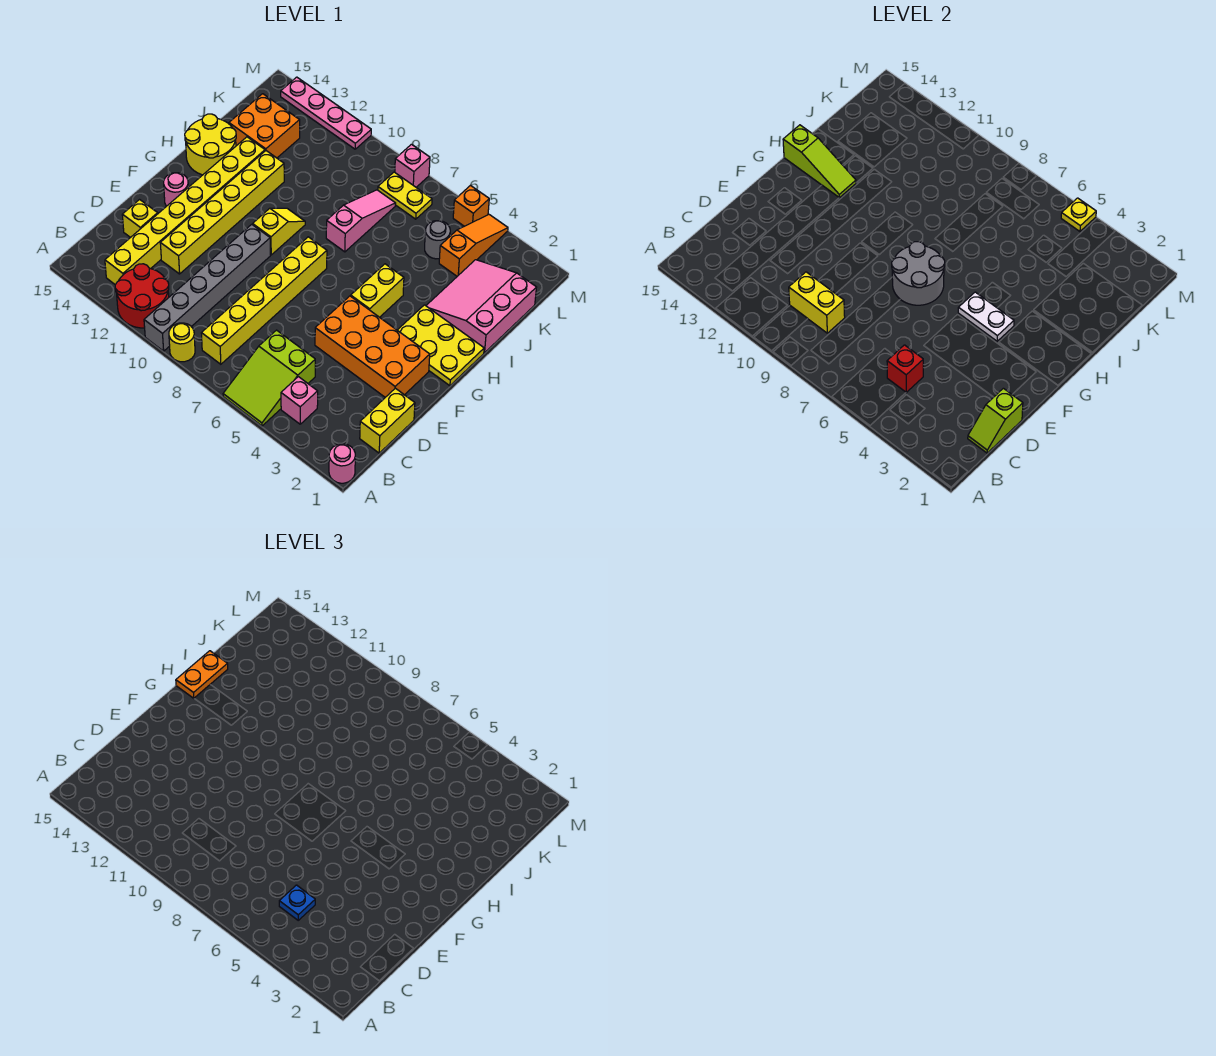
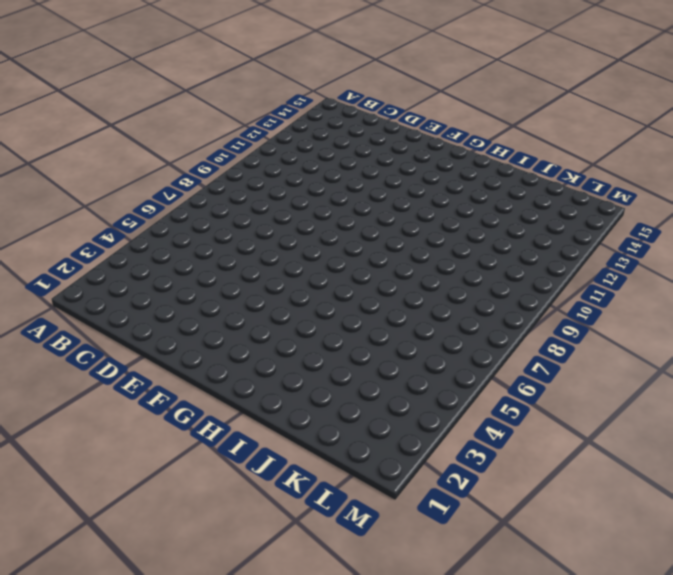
none -> pink round brick A1 level 1
none -> lime slope A5:C6 level 1 top C
none -> yellow round brick A9 level 1
none -> grey brick A10:F10 level 1

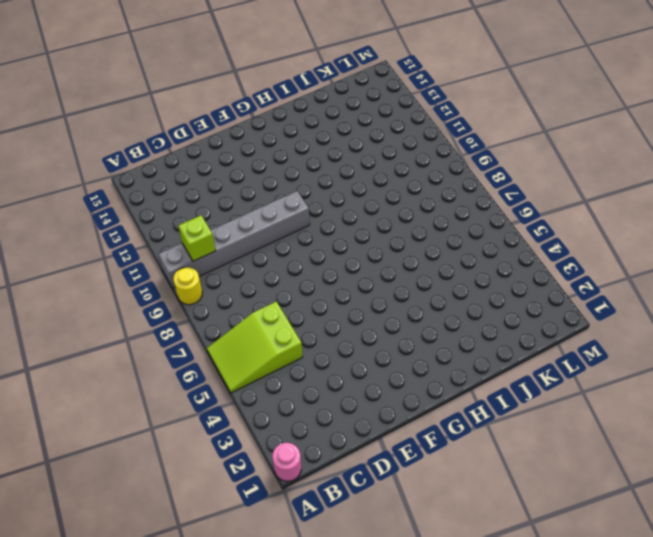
lime brick B10 level 2 -> none
none -> red round brick A11:B12 level 1
none -> pink brick B4 level 1
none -> yellow brick B8:G8 level 1
none -> yellow brick B13:I13 level 1

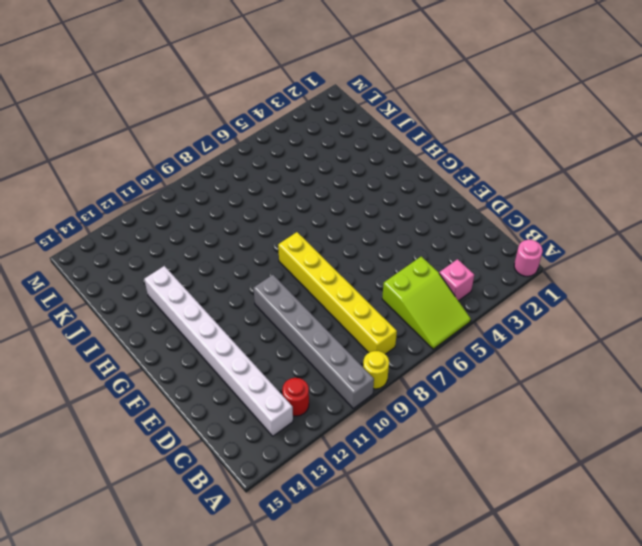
red round brick B12 level 1 -> red round brick A11:B12 level 1
white brick B13:I13 level 1 -> yellow brick B13:I13 level 1
none -> yellow brick C1:D1 level 1
none -> yellow brick D12:I12 level 1
none -> yellow brick D14 level 1
none -> orange brick E2:F5 level 1

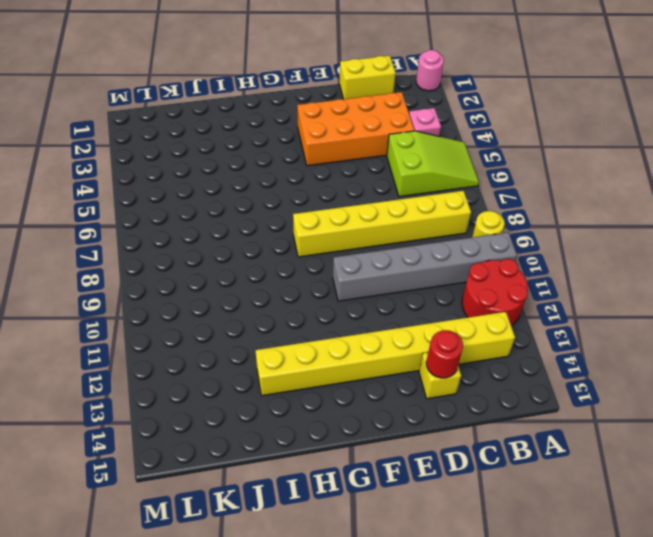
orange brick C3:F4 level 1 -> orange brick E2:F5 level 1
red round brick D14 level 2 -> none
none -> yellow brick D12:I12 level 1
none -> pink round brick F14 level 1
none -> yellow plate G1:H3 level 1
none -> yellow brick G5:H5 level 1

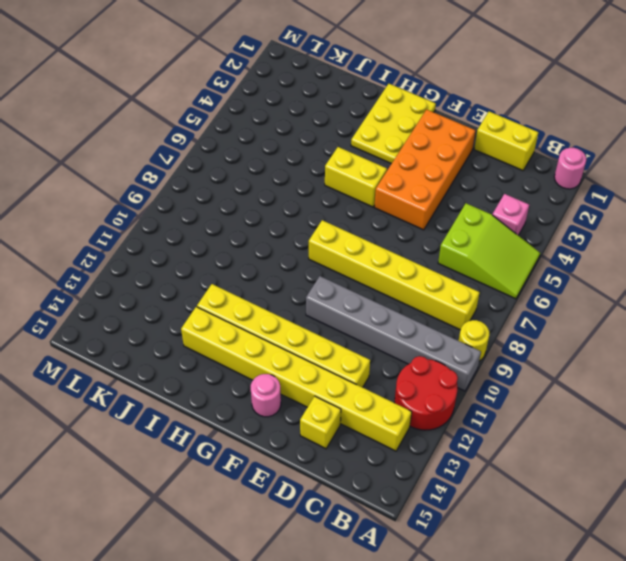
none -> yellow slope G10:H10 level 1 top G
none -> yellow round brick H14:I15 level 1
none -> pink slope I1:K3 level 1 top 1
none -> pink slope I8:K8 level 1 top I

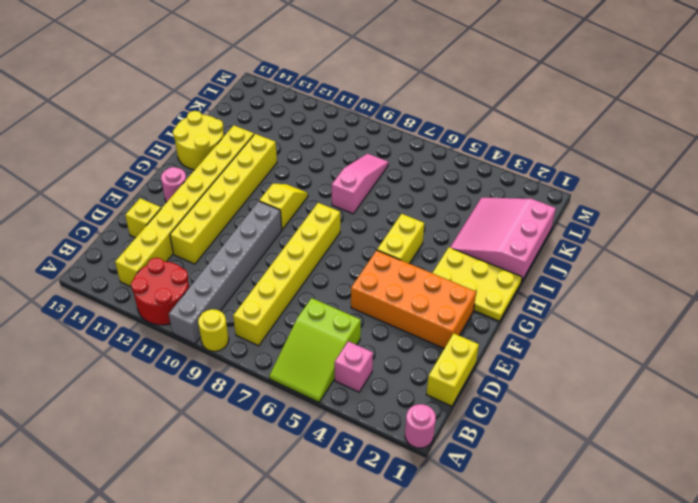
none -> orange brick J13:K14 level 1
none -> orange slope K4:M4 level 1 top K
none -> grey round brick K5 level 1
none -> yellow plate L7:L8 level 1

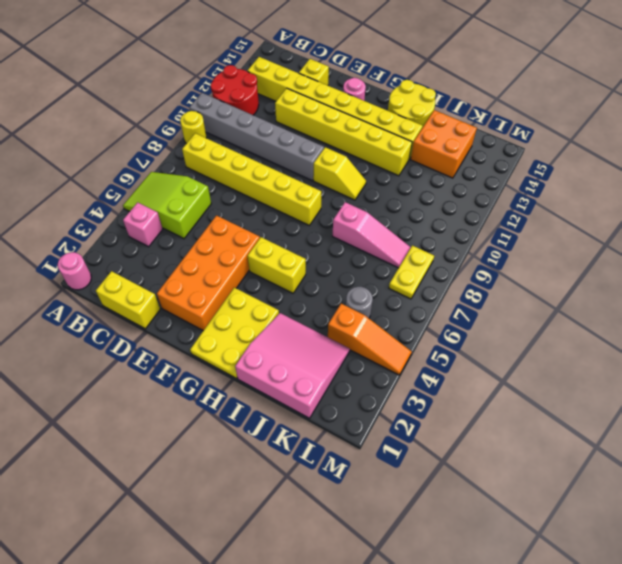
none -> orange brick M5 level 1
none -> pink brick M8 level 1
none -> pink plate M11:M14 level 1
none -> lime slope C1:D1 level 2 top D

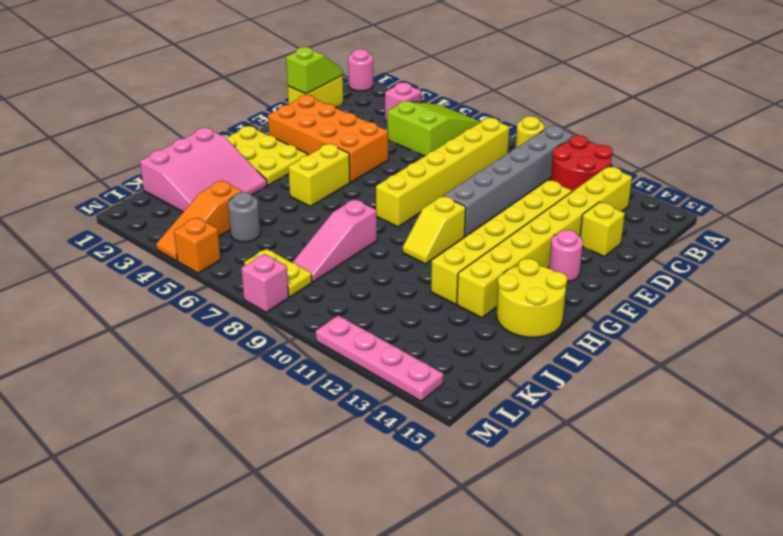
none -> orange brick J13:K14 level 1
none -> red brick C5 level 2
none -> yellow brick C9:C10 level 2
none -> grey round brick F7:G8 level 2

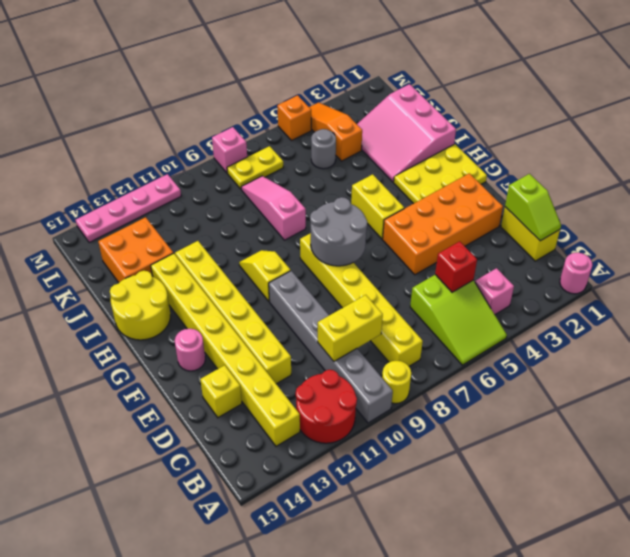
none -> white plate G4:G5 level 2
none -> lime slope H13:H15 level 2 top 15
none -> yellow plate M5 level 2
none -> blue plate C5 level 3

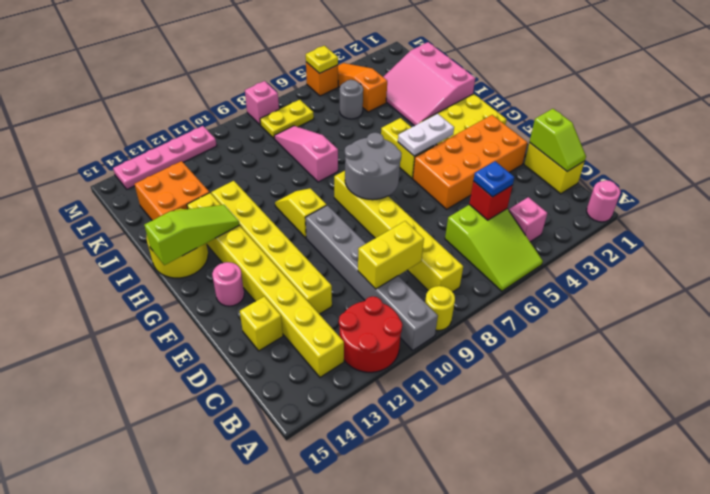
none -> orange plate H15:I15 level 3

